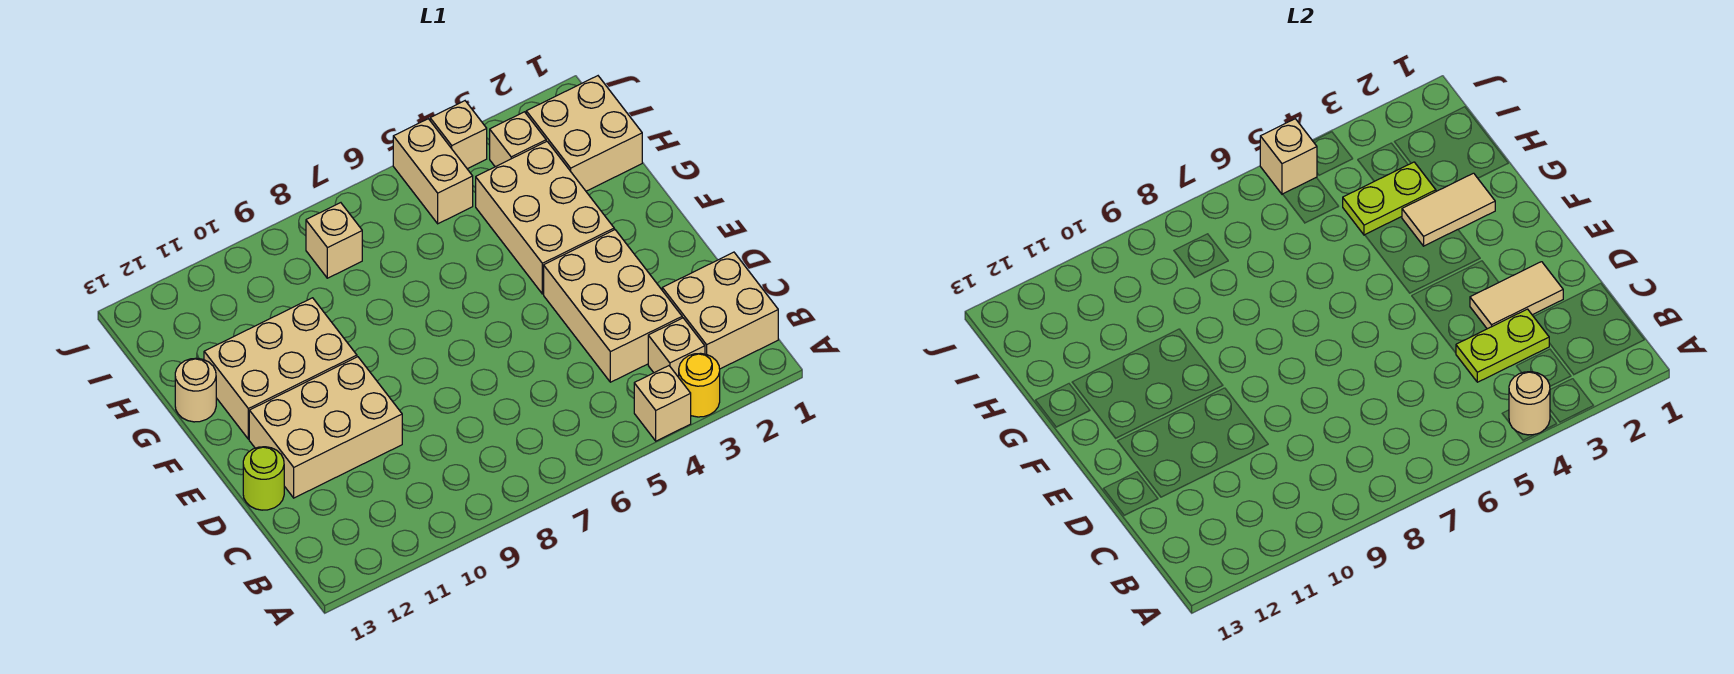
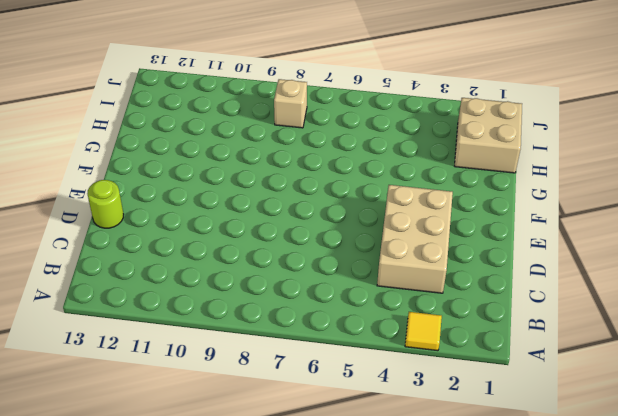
yellow tile A3 level 1 -> yellow round brick A3 level 1
none -> tan brick A4 level 1
none -> tan brick B1:C2 level 1
none -> tan brick B3 level 1

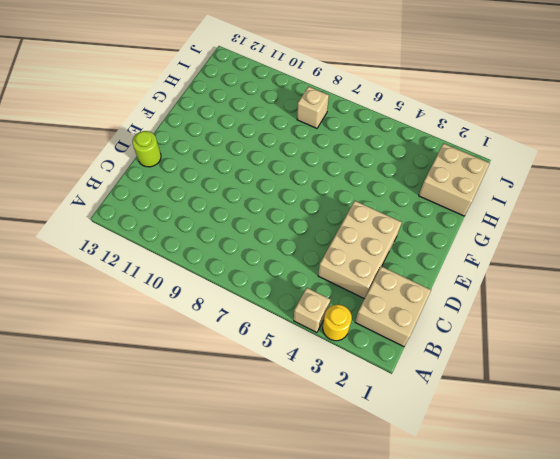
none -> tan brick B3 level 1
none -> tan brick D10:E12 level 1
none -> tan brick F3:H4 level 1

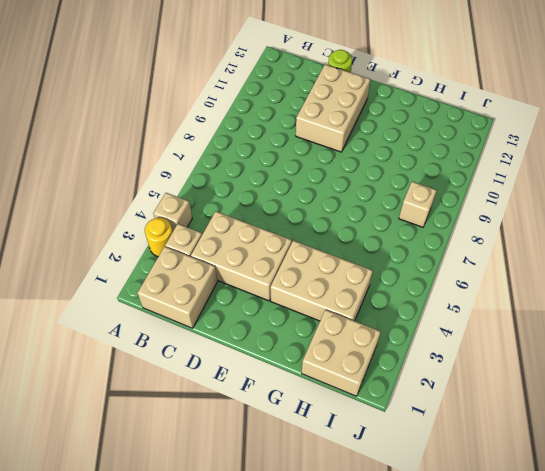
none -> tan brick F10:G12 level 1
none -> tan round brick G13 level 1
none -> tan brick I3 level 1

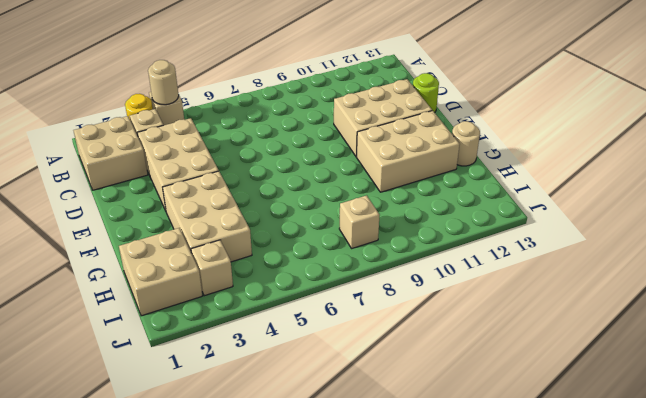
none -> tan brick I5:J5 level 1
none -> tan brick J4 level 1
none -> lime plate C3:C4 level 2

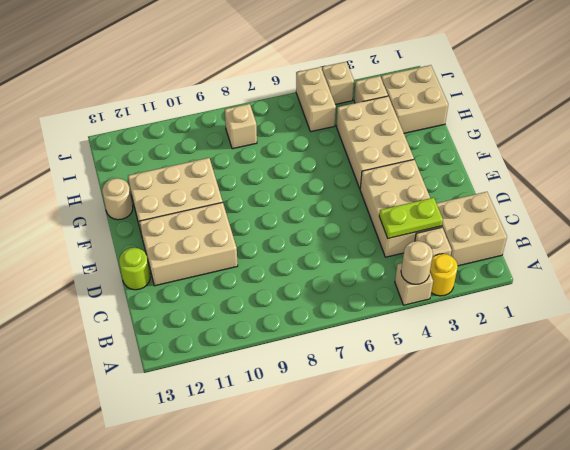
none -> tan tile D2:D3 level 2
none -> tan tile G2:G3 level 2
none -> lime plate H3:H4 level 2

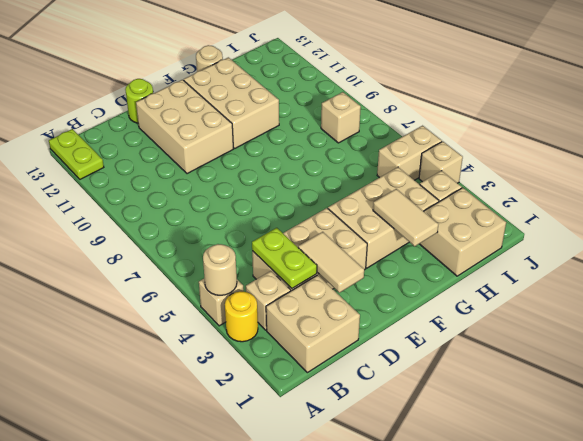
lime plate A12:A13 level 1 -> lime plate H3:H4 level 2
none -> tan brick J5 level 2

